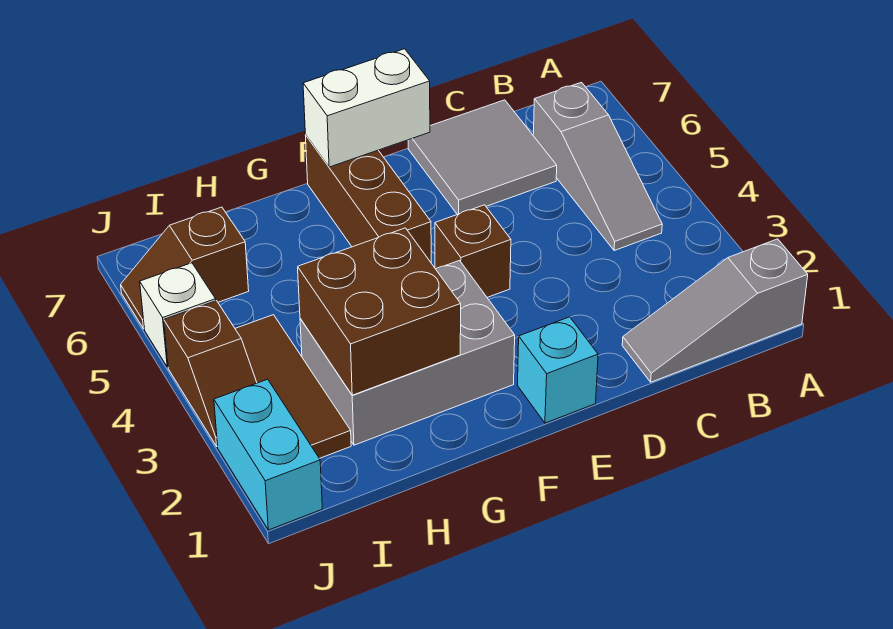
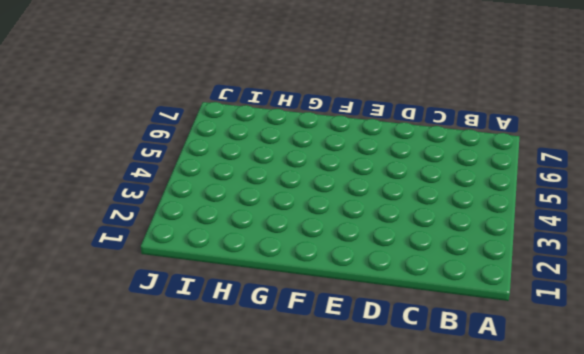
none -> grey slope A1:C1 level 1 top A
none -> grey slope B4:B6 level 1 top 6
none -> grey tile C6:D7 level 1

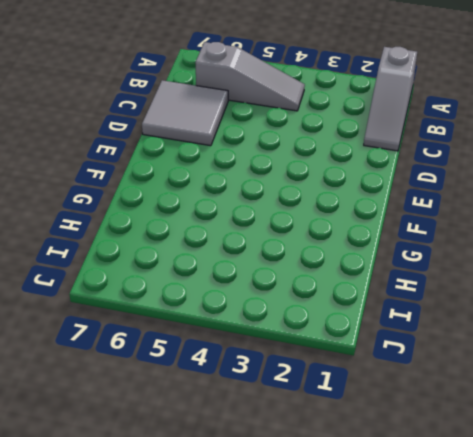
none -> cyan brick E1 level 1
none -> brown brick E4 level 1
none -> grey brick F2:H3 level 1

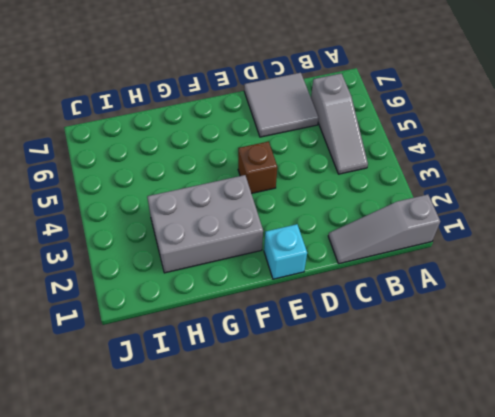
none -> brown brick F5:F7 level 1
none -> brown tile I2:I4 level 1
none -> brown slope I6:J6 level 1 top I

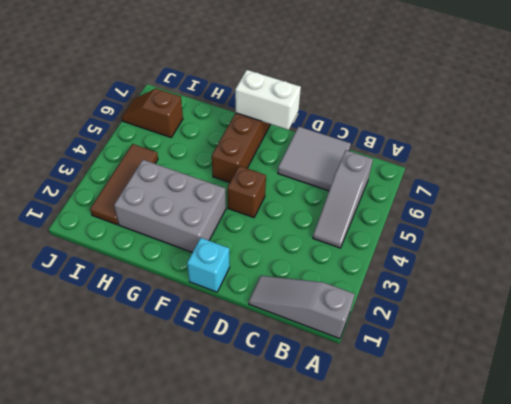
none -> cyan brick J1:J2 level 1
none -> brown slope J3:J4 level 1 top 4
none -> white brick J5 level 1

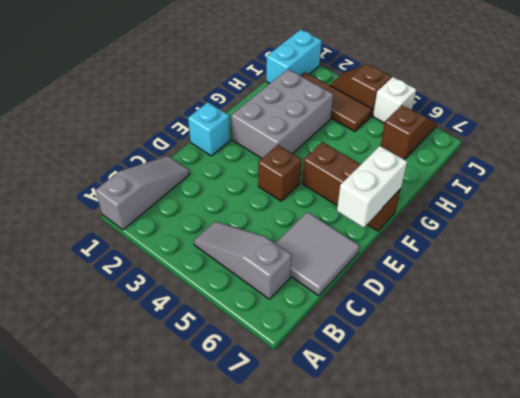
cyan brick I1:J1 level 1 -> cyan brick J1:J2 level 1
none -> brown brick G2:H3 level 2

